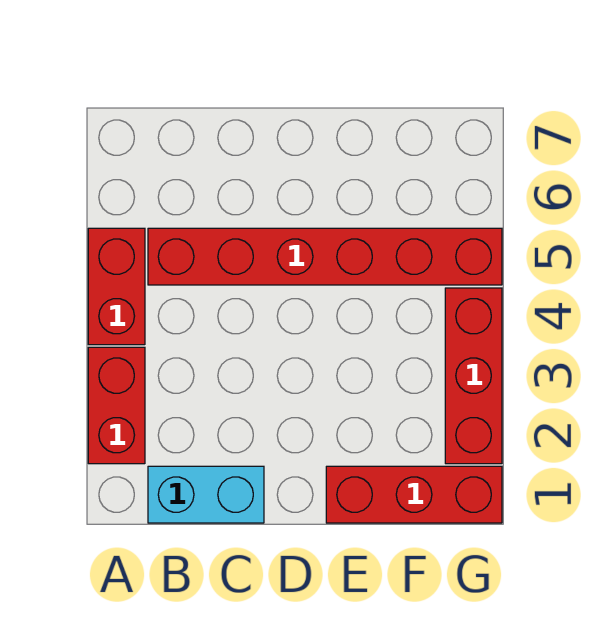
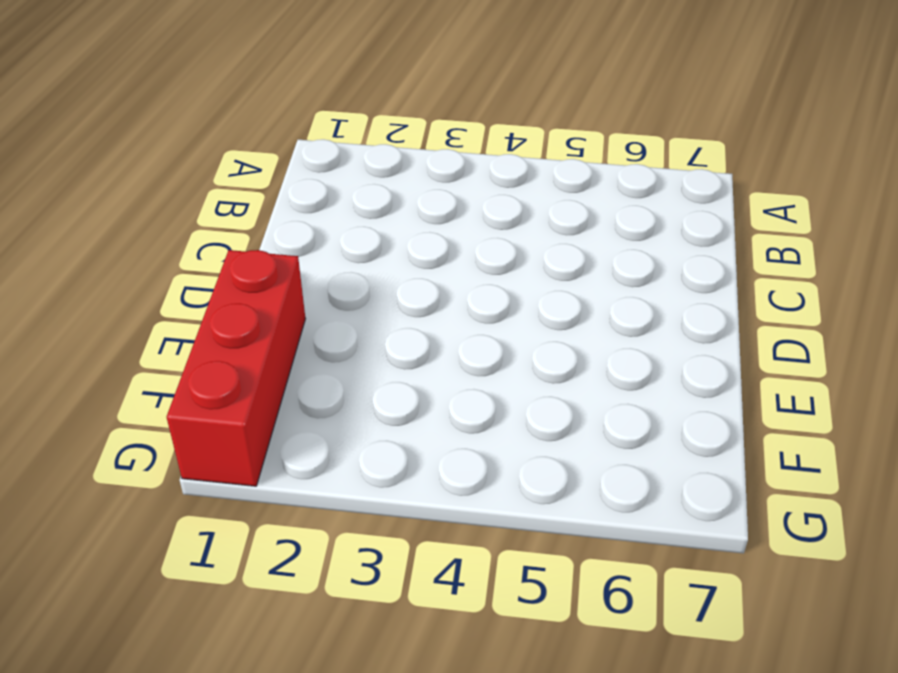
none -> red brick A2:A3 level 1
none -> red brick A4:A5 level 1

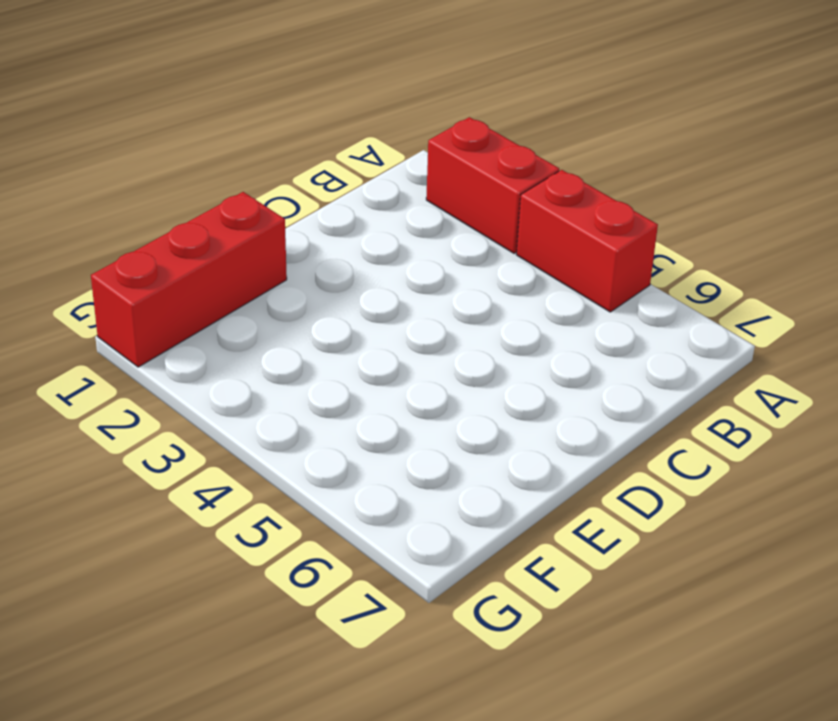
none -> cyan brick B1:C1 level 1
none -> red brick B5:G5 level 1

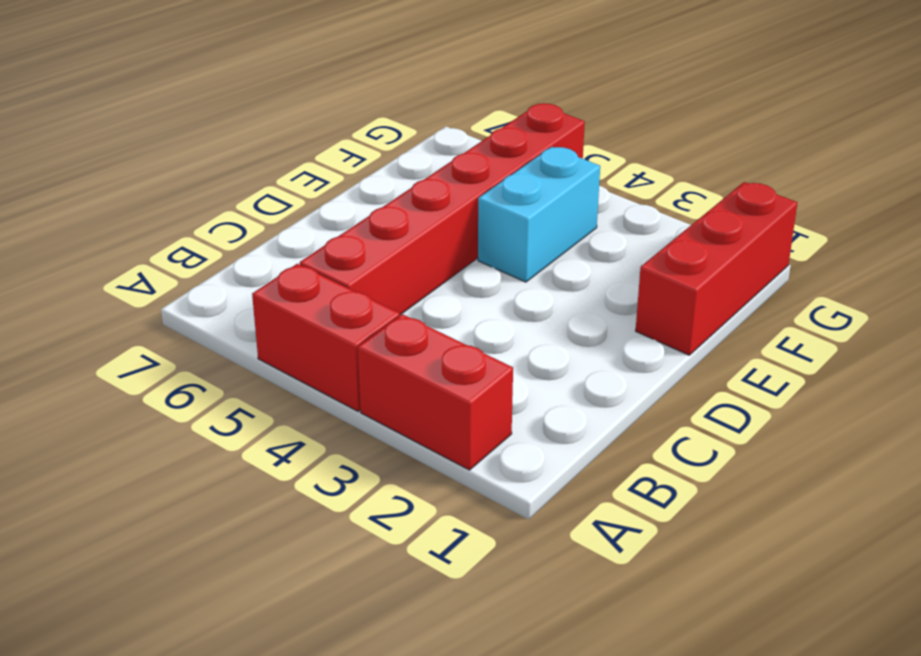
cyan brick E4:F4 level 1 -> cyan brick B1:C1 level 1
none -> red brick G2:G4 level 1

